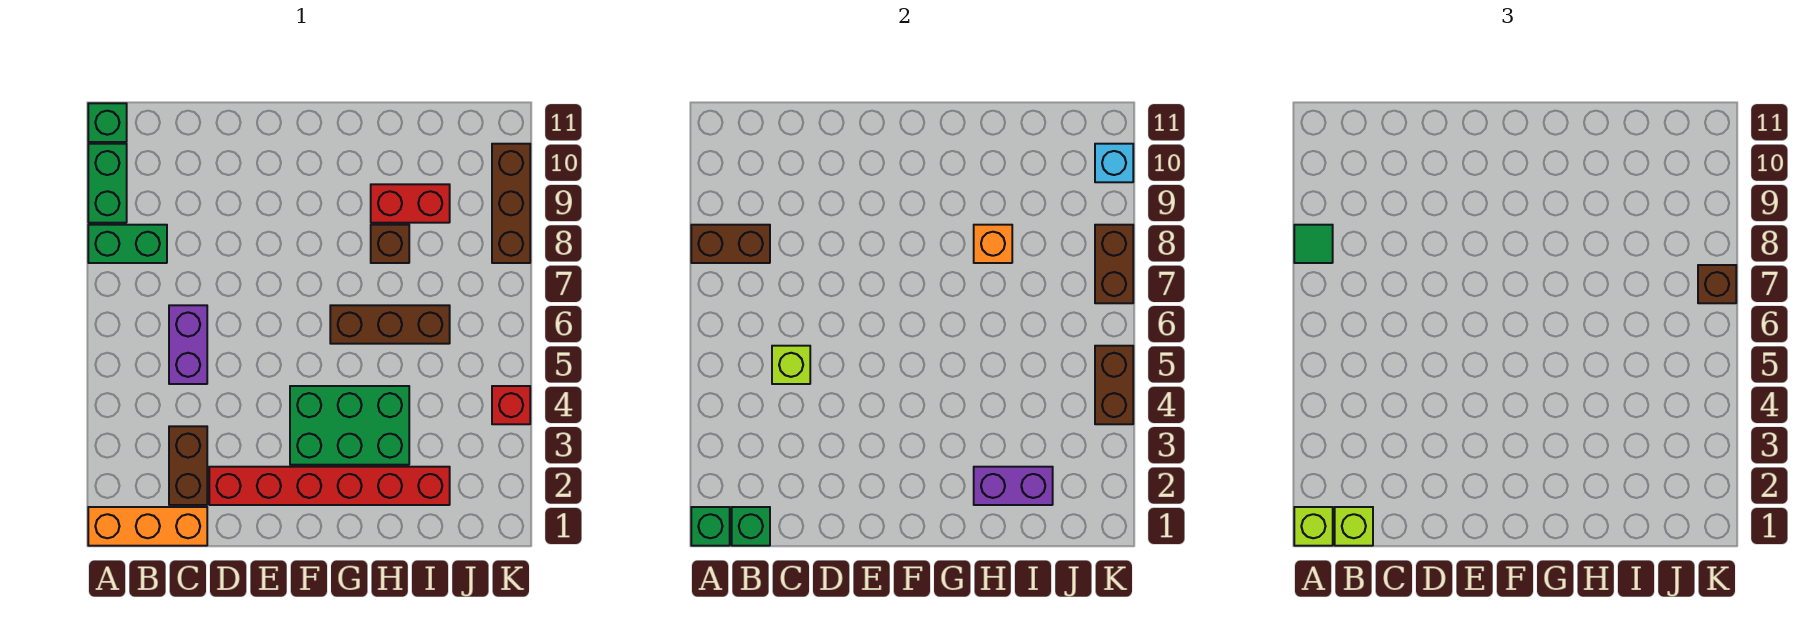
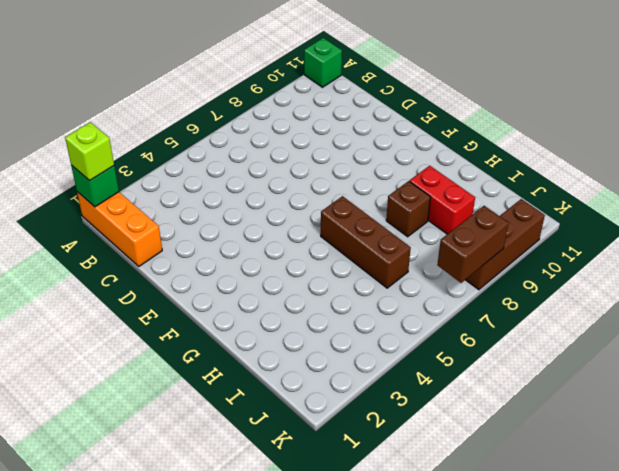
none -> green brick A8:B8 level 1
none -> green brick A9:A10 level 1
none -> brown brick C2:C3 level 1

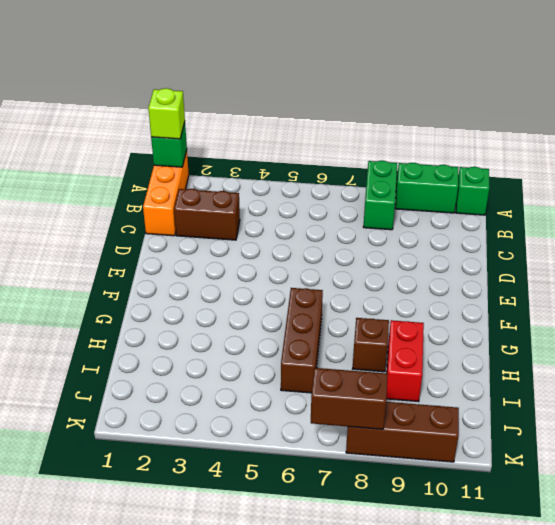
none -> purple brick C5:C6 level 1
none -> red brick D2:I2 level 1
none -> green brick F3:H4 level 1

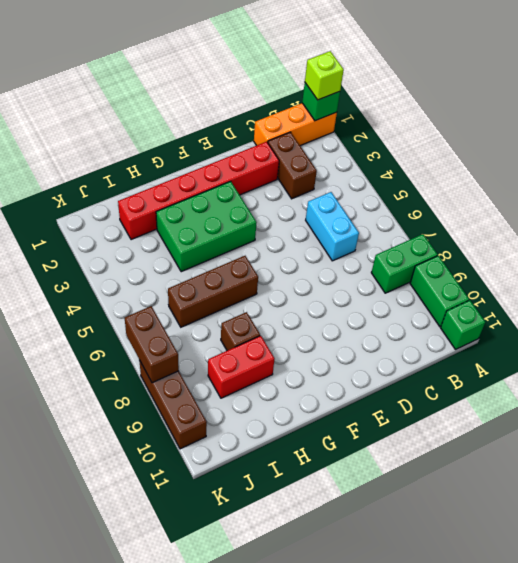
cyan brick C5:C6 level 1 -> purple brick C5:C6 level 1
none -> red brick K4 level 1
none -> brown brick A8:B8 level 2
none -> green brick B1 level 2

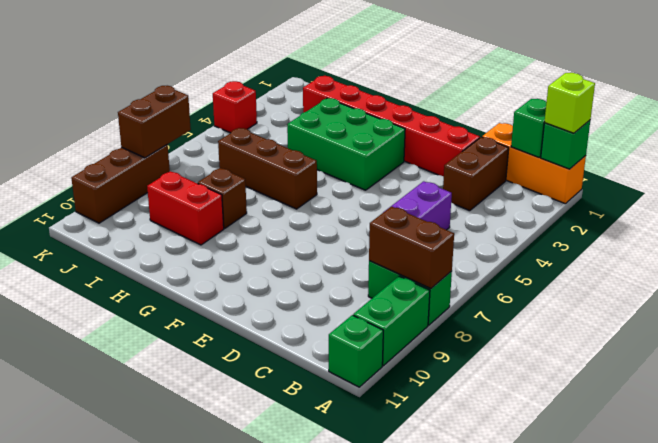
none -> lime brick C5 level 2
none -> purple brick H2:I2 level 2
none -> orange brick H8 level 2

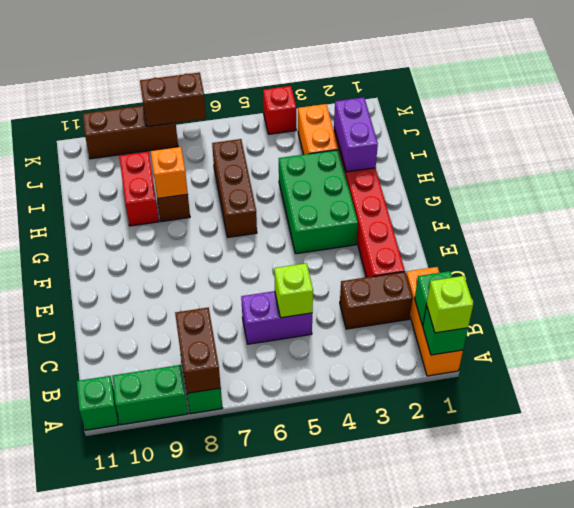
orange brick I3:J3 level 1 -> none
none -> brown brick K4:K5 level 2
none -> cyan brick K10 level 2
none -> green tile A8 level 3

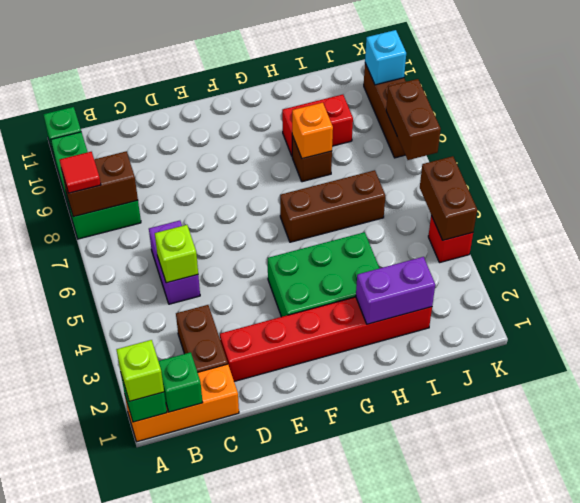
red tile A8 level 3 -> green tile A8 level 3
none -> lime brick B1 level 3
none -> brown brick K7 level 3

